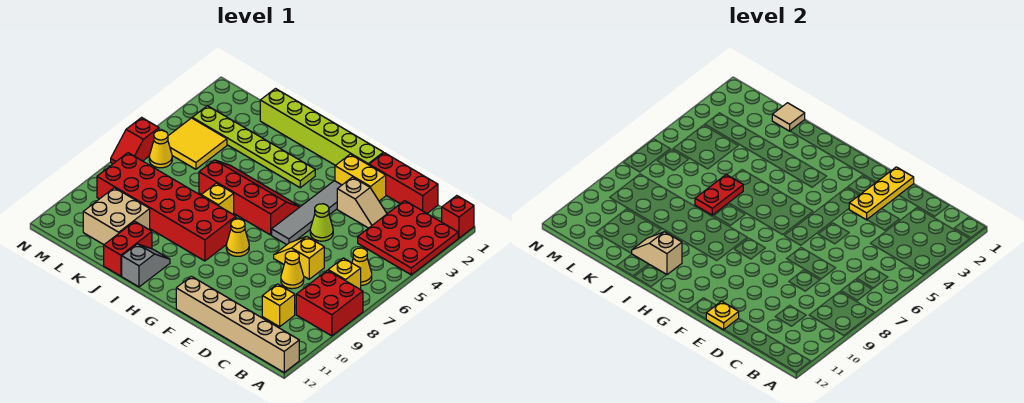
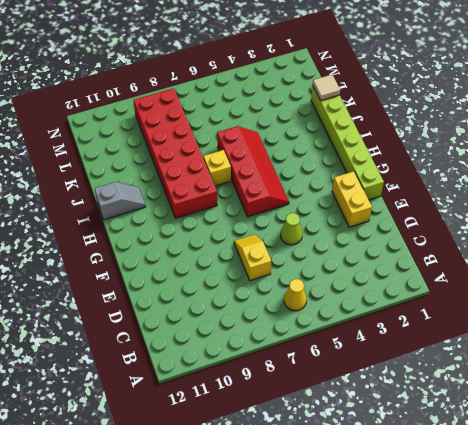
none -> red brick A1 level 1
none -> red plate A2:C4 level 1
none -> red brick A8:B9 level 1
none -> tan brick A12:F12 level 1

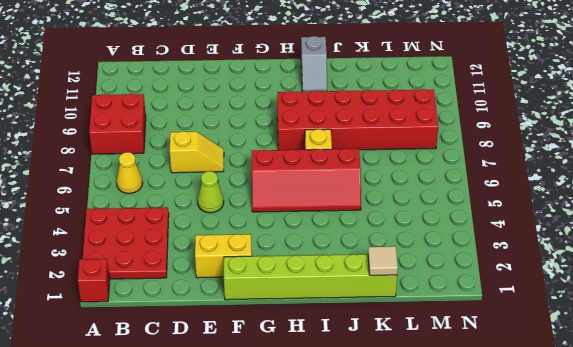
none -> tan brick A12:F12 level 1
none -> yellow brick B7 level 1
none -> red brick C1:E1 level 1
none -> yellow brick C10 level 1

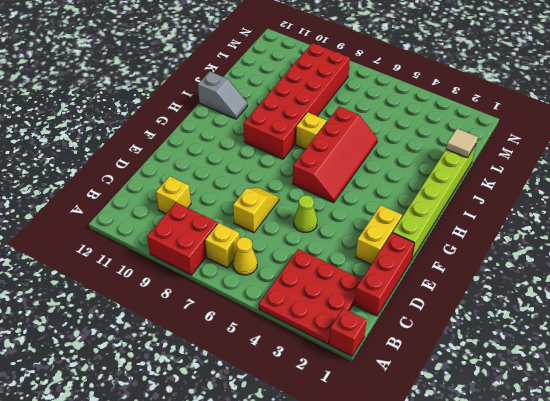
none -> tan brick A12:F12 level 1
none -> tan slope D3:E3 level 1 top E
none -> yellow cone D8 level 1
none -> grey tile F3:F6 level 1

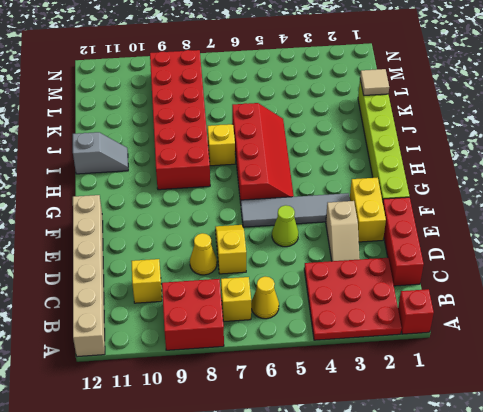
none -> yellow cone G8 level 1
none -> lime plate H3:M3 level 1
none -> red brick J11:J12 level 1
none -> tan brick K10:L11 level 1

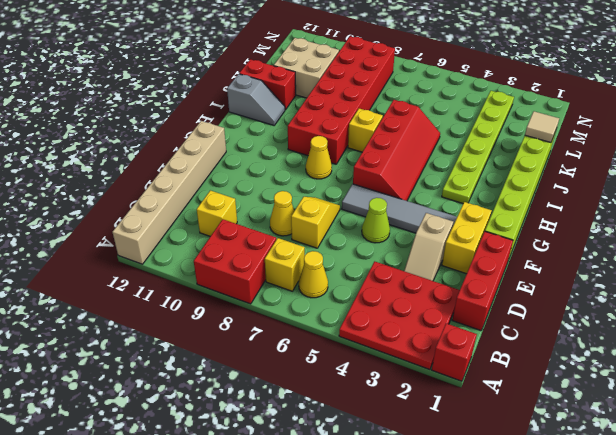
none -> yellow tile L4:M5 level 1
none -> yellow cone M6 level 1
none -> red slope N6:N7 level 1 top 6
none -> yellow plate E1:E3 level 2

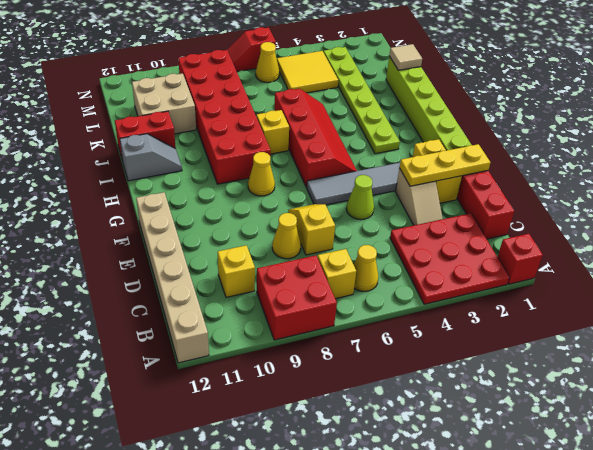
none -> yellow plate E12 level 2
none -> tan slope I11:J11 level 2 top I
none -> red plate J6:J7 level 2

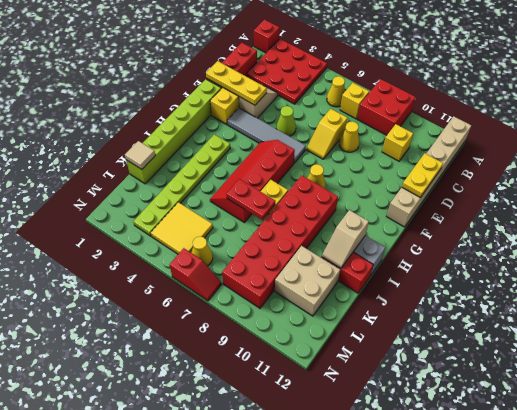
yellow plate D12:E12 level 2 -> yellow plate E12 level 2

